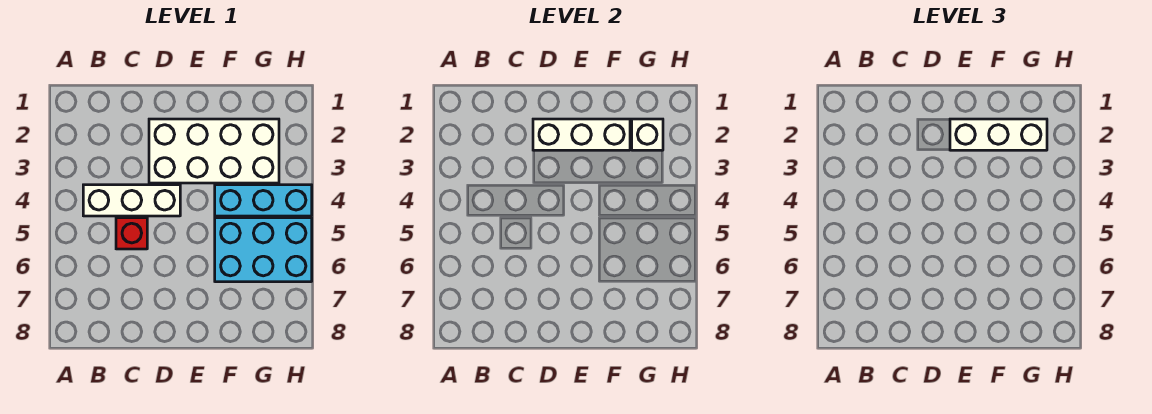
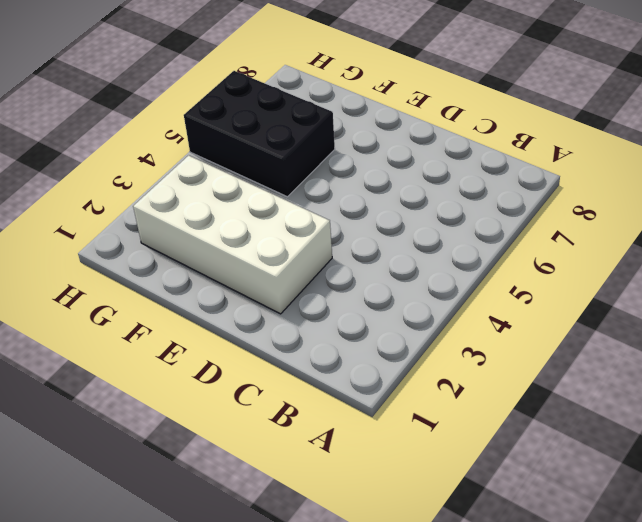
black brick F5:H6 level 1 -> cyan brick F5:H6 level 1
none -> white brick B4:D4 level 1
none -> red brick C5 level 1

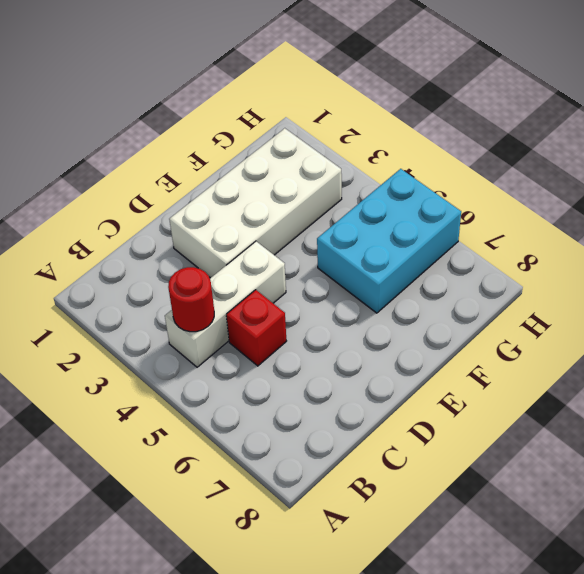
red round brick B4 level 2 -> none
none -> cyan brick F4:H4 level 1
none -> white brick D2:F2 level 2

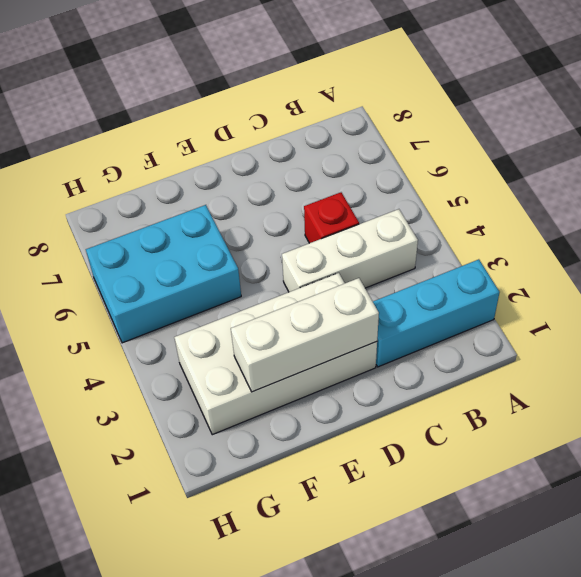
cyan brick A2:C2 level 1 -> cyan brick F4:H4 level 1
none -> white brick G2 level 2
none -> white brick E2:G2 level 3

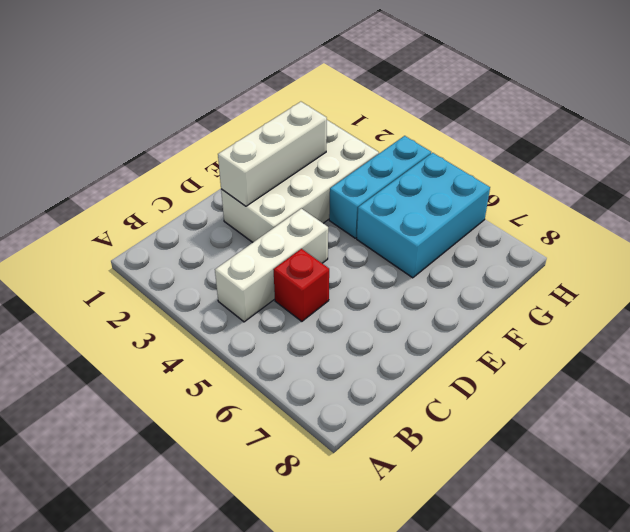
none -> white brick G2 level 2
none -> white brick E2:G2 level 3

